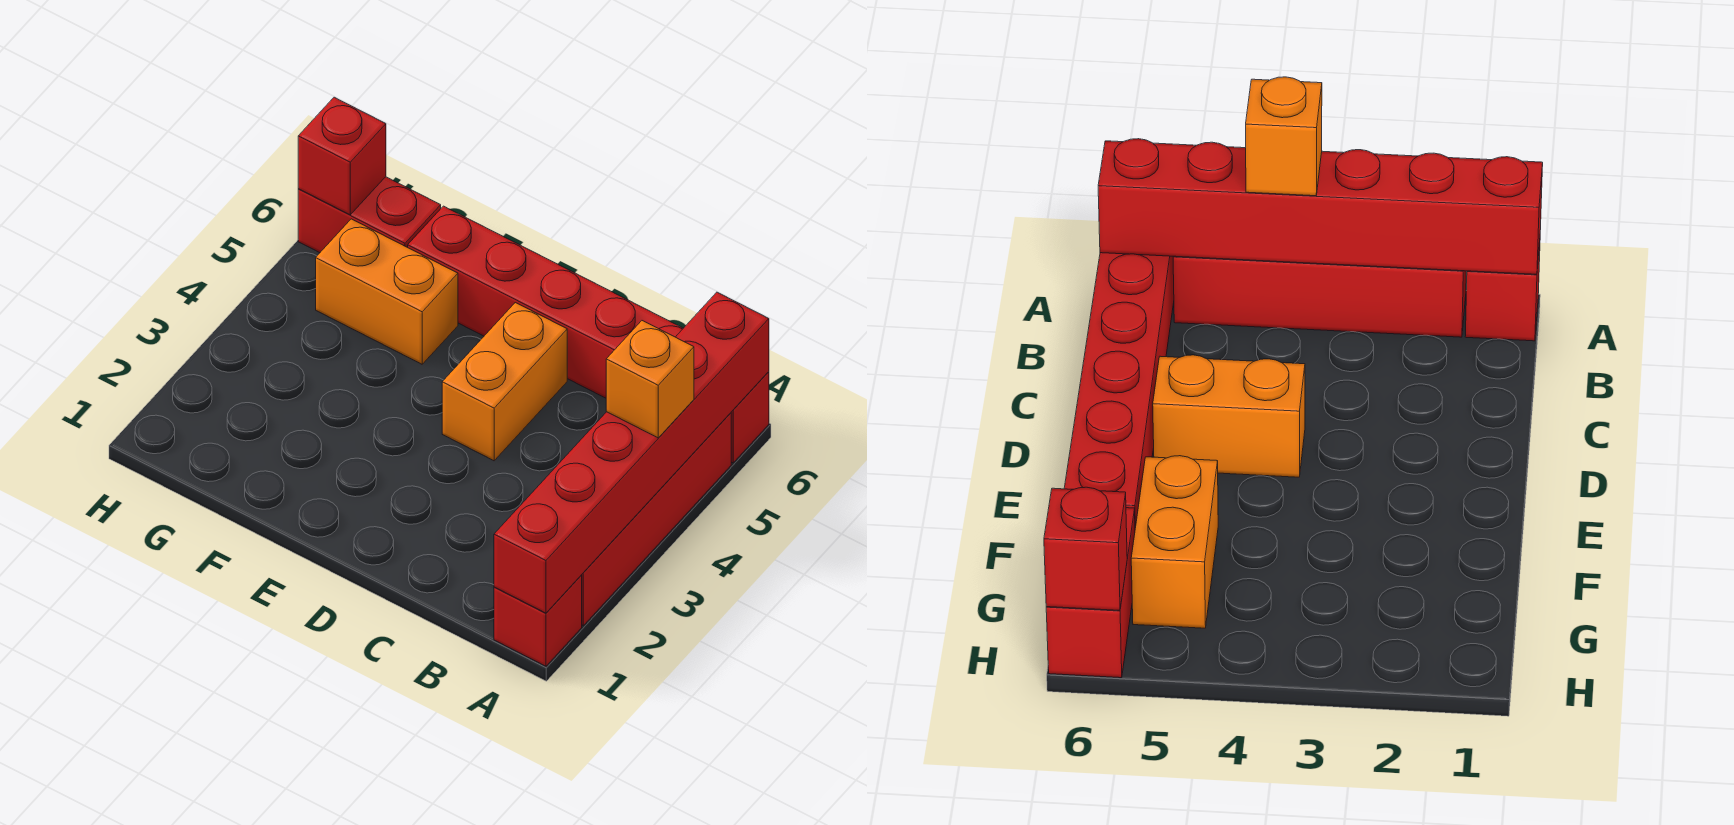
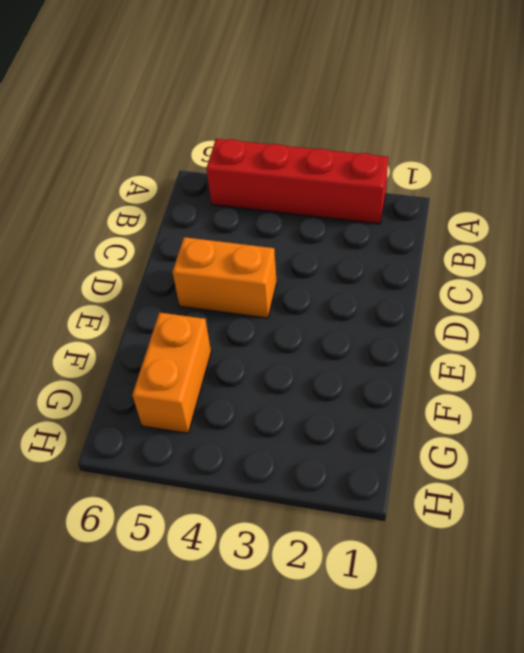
none -> red brick A1 level 1
none -> red brick A6:F6 level 1

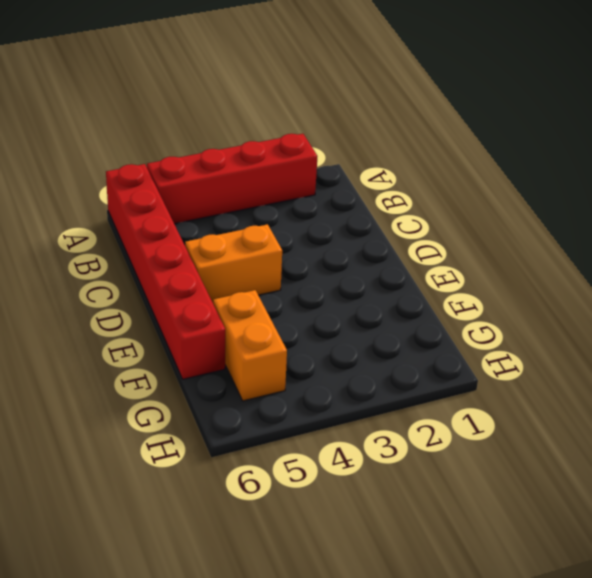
none -> red brick A1 level 1
none -> red brick G6:H6 level 1

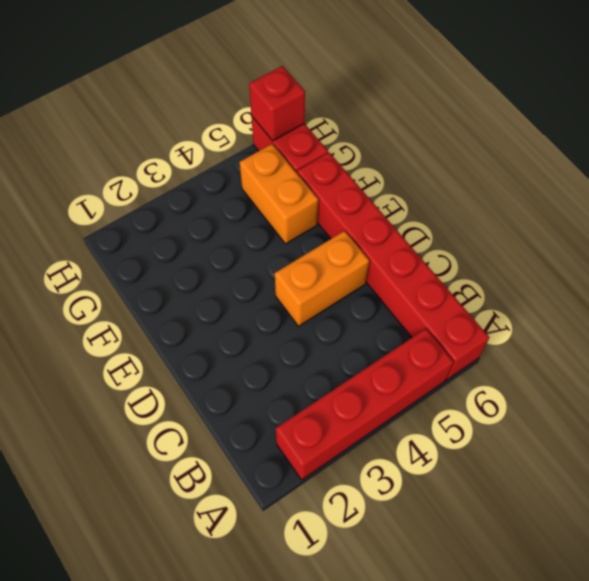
none -> red brick A1 level 1
none -> red brick A1:A6 level 2

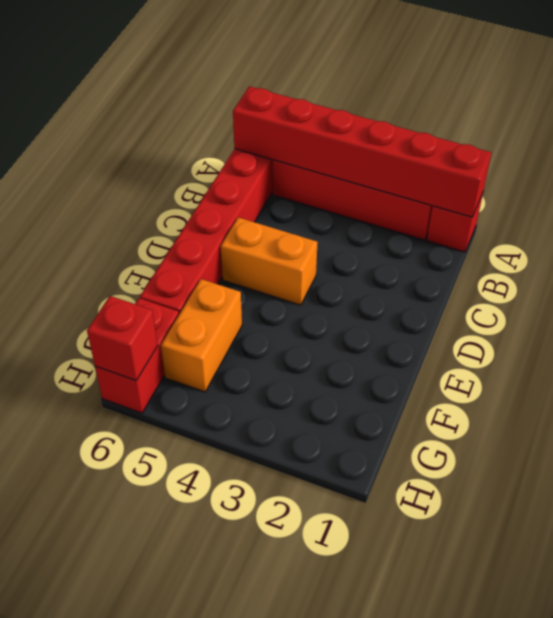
none -> orange brick A4 level 3

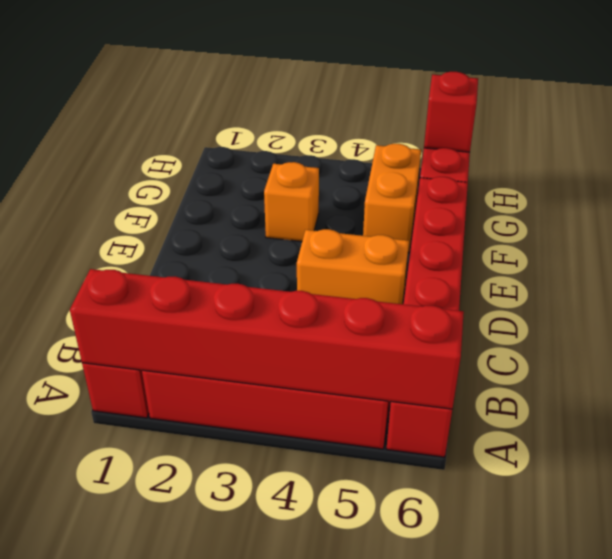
orange brick F3 level 1 -> orange brick A4 level 3

